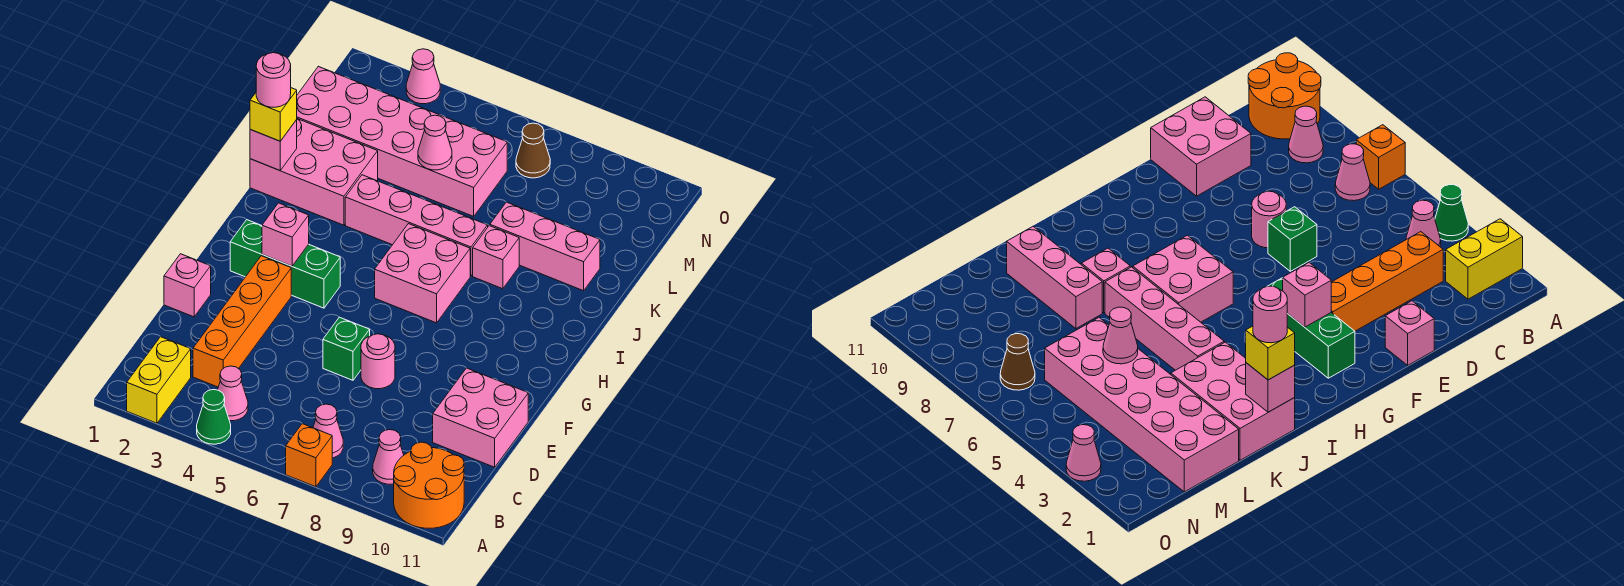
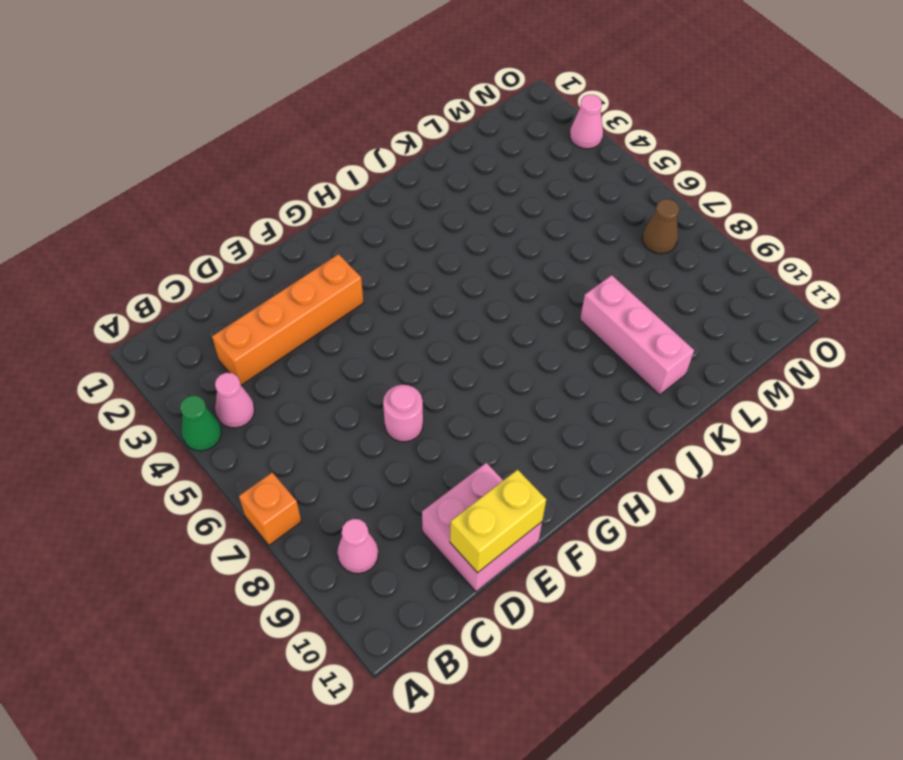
yellow brick D11:E11 level 2 -> yellow brick A2:B2 level 1
none -> orange round brick A10:B11 level 1
none -> pink cone B7 level 1
none -> pink brick E1 level 1

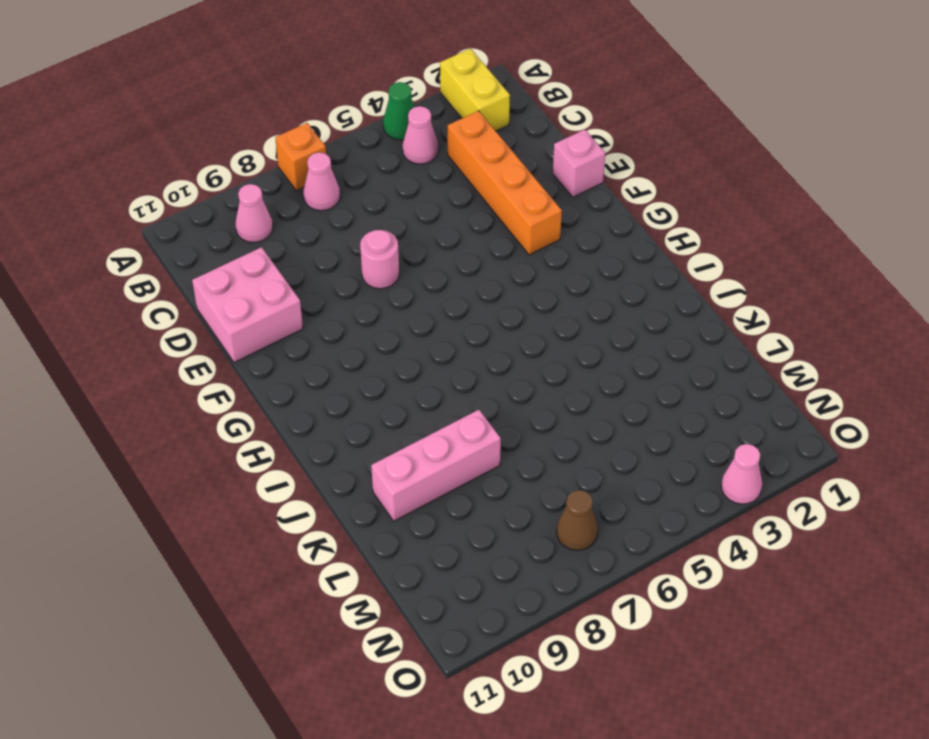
none -> orange round brick A10:B11 level 1
none -> green brick E6 level 1
none -> green brick G2:G4 level 1

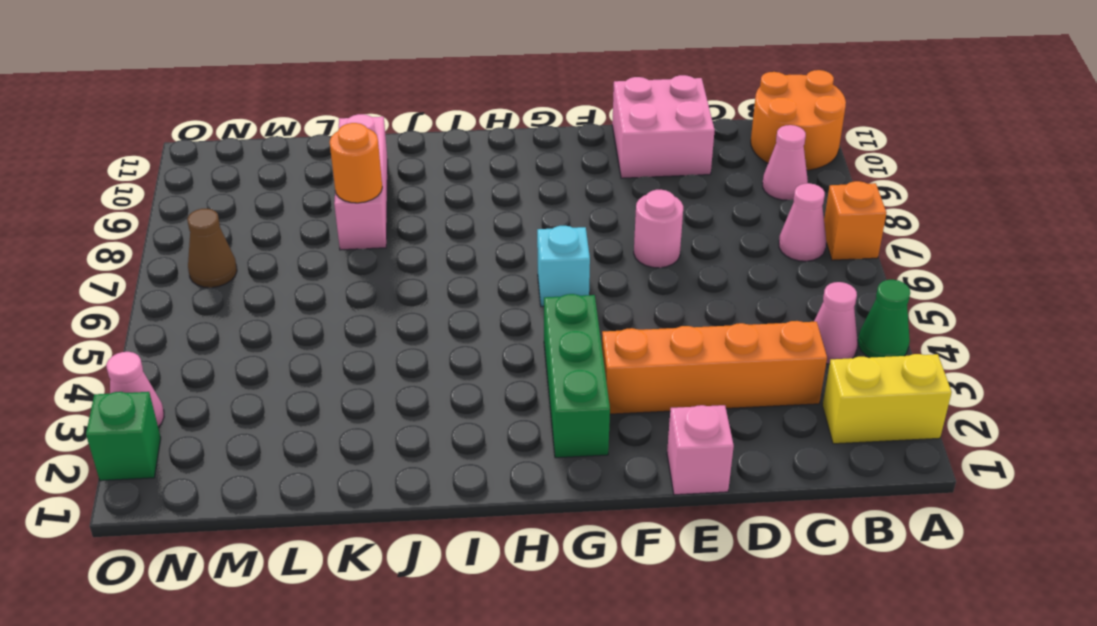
cyan brick G6 level 1 -> none
orange round brick K8 level 2 -> none
green brick O2 level 1 -> green brick E6 level 1
none -> pink brick H6:I7 level 1
none -> pink brick J1:K3 level 1
none -> pink brick J4:J7 level 1

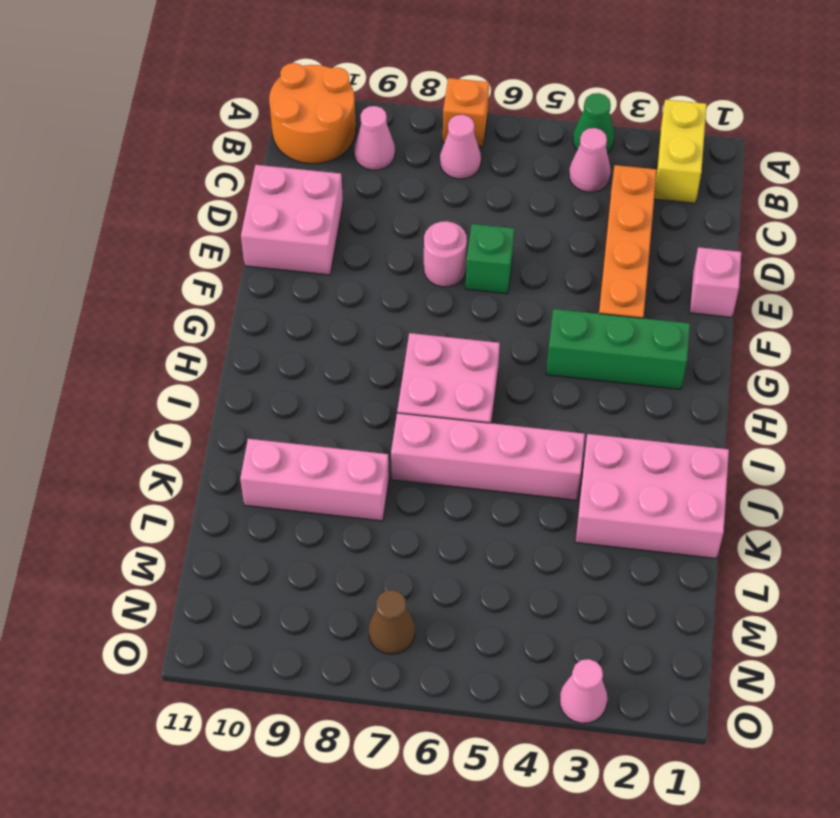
none -> pink brick J8 level 1
none -> pink brick L1:M6 level 1
none -> pink brick G3 level 2

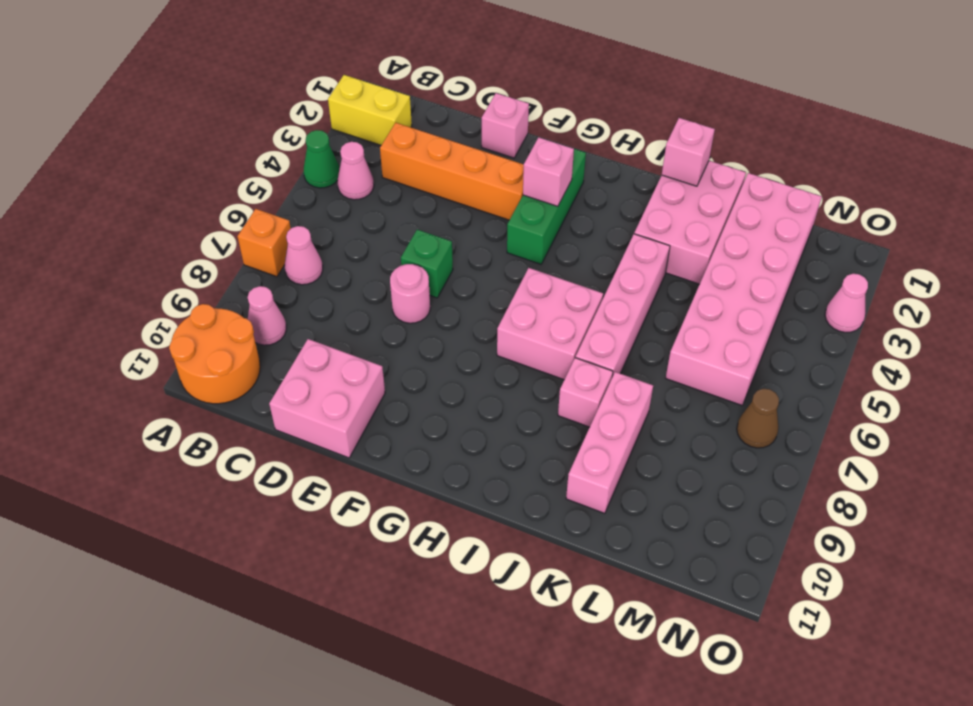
none -> pink cone L5 level 2
none -> yellow brick J1 level 3
none -> pink round brick J1 level 4

